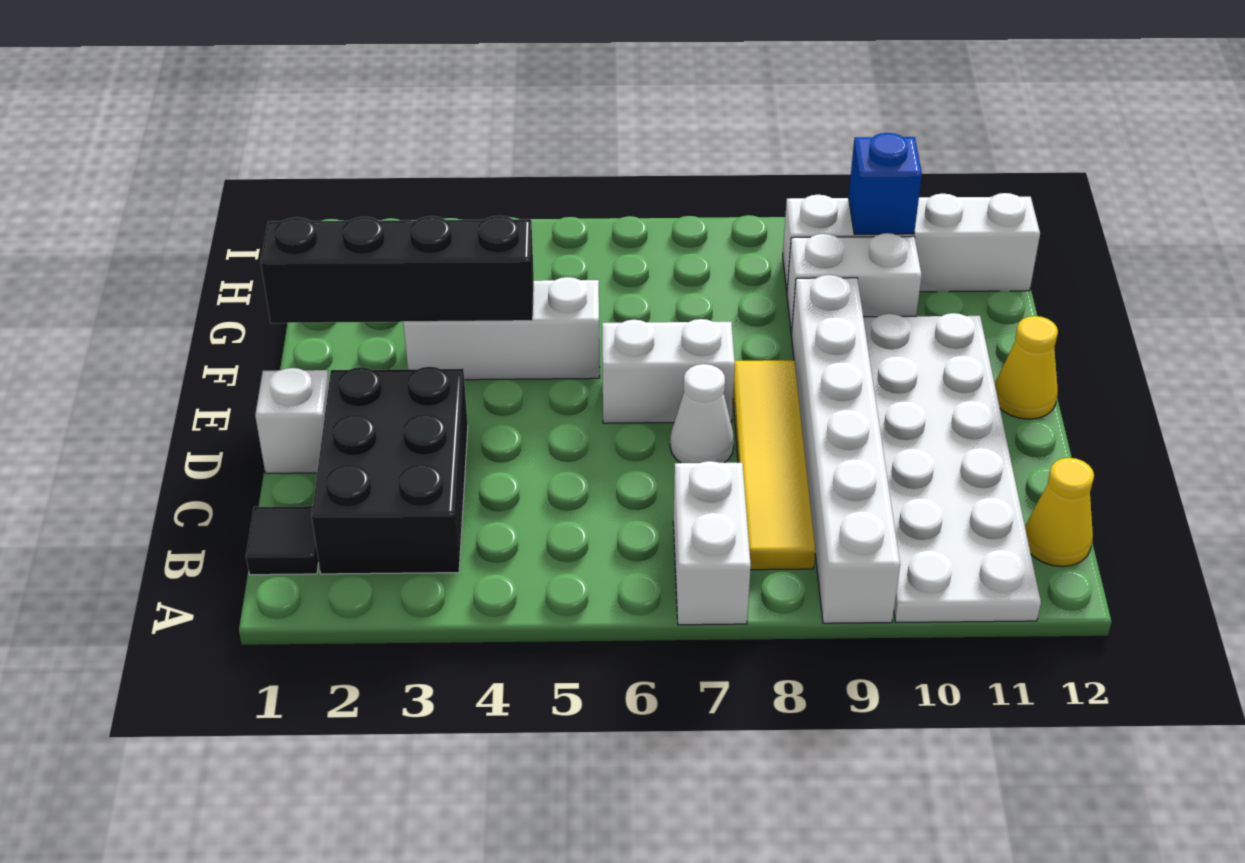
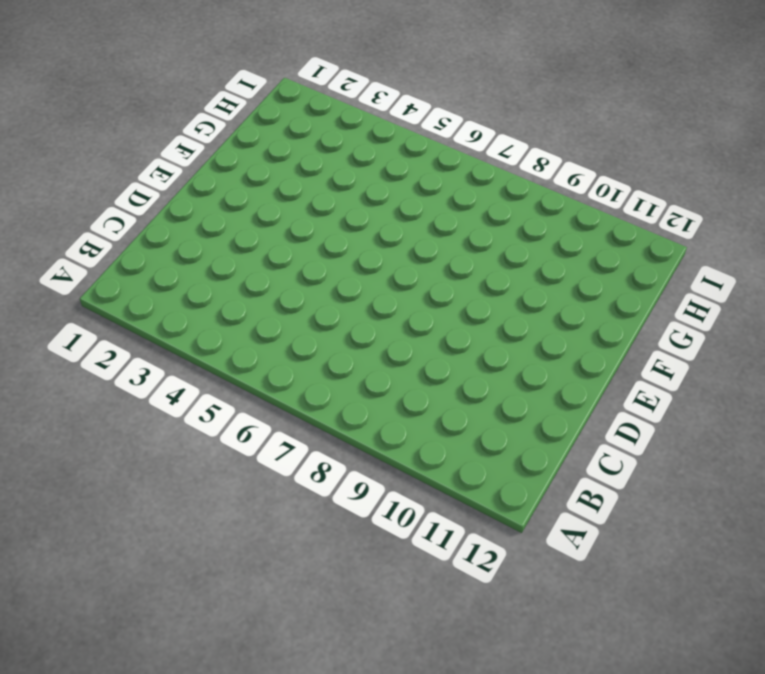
none -> white brick A7:B7 level 1
none -> white brick A9:F9 level 1
none -> white plate A10:F11 level 1

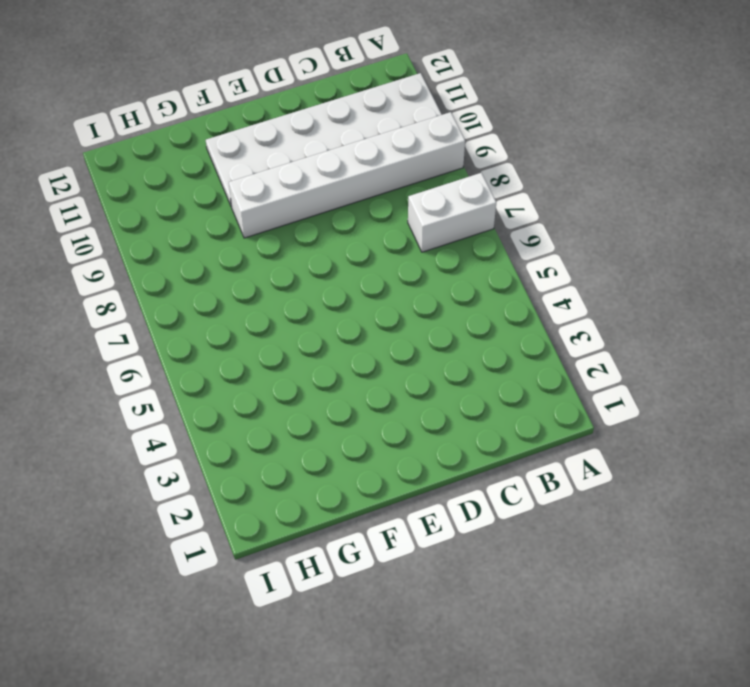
none -> black tile B1 level 1
none -> black brick B2:D3 level 1
none -> yellow tile B8:E8 level 1

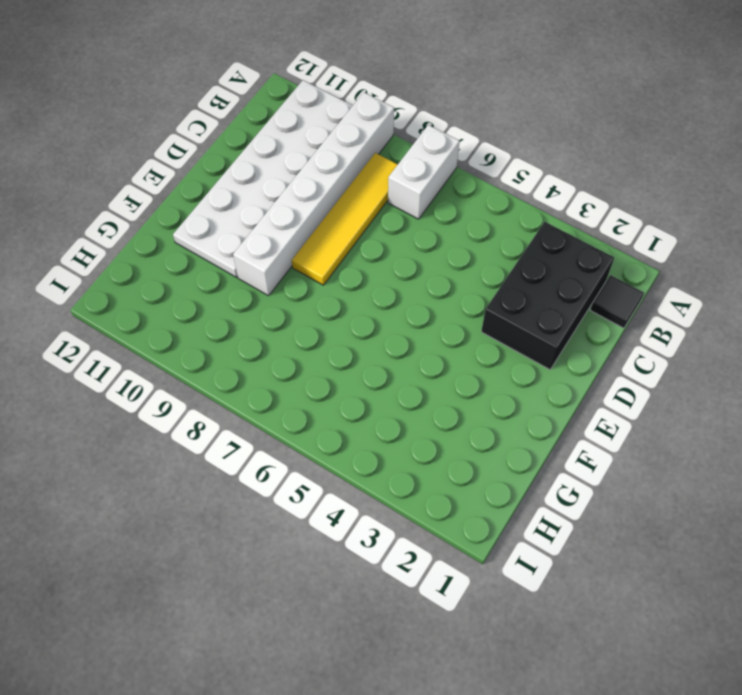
none -> yellow cone B12 level 1
none -> white brick D1 level 1
none -> white cone D7 level 1

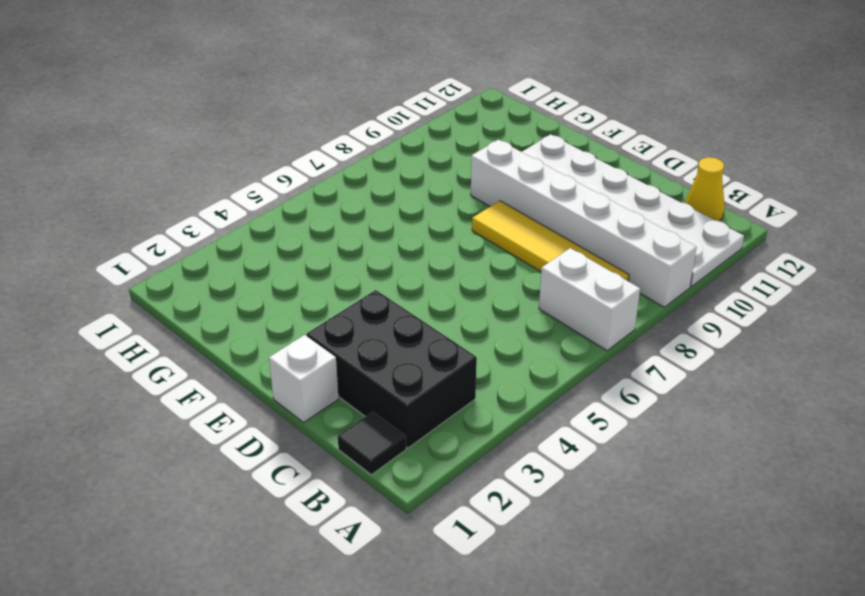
none -> white cone D7 level 1
none -> white brick E6:E7 level 1
none -> yellow cone E12 level 1

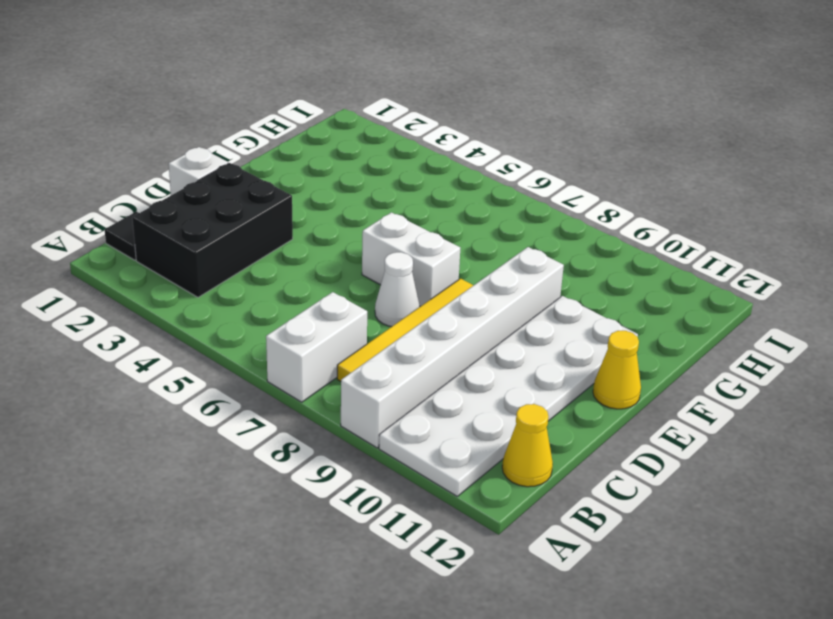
none -> white brick F3:F5 level 1
none -> white brick G9:G10 level 1
none -> white brick H9:H12 level 1

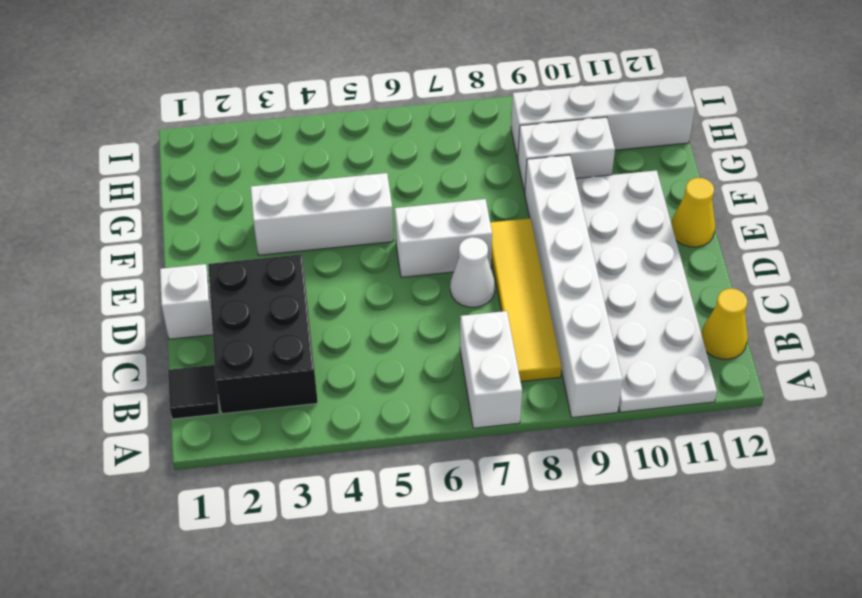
none -> black brick F1:F4 level 2
none -> blue brick H10 level 2

